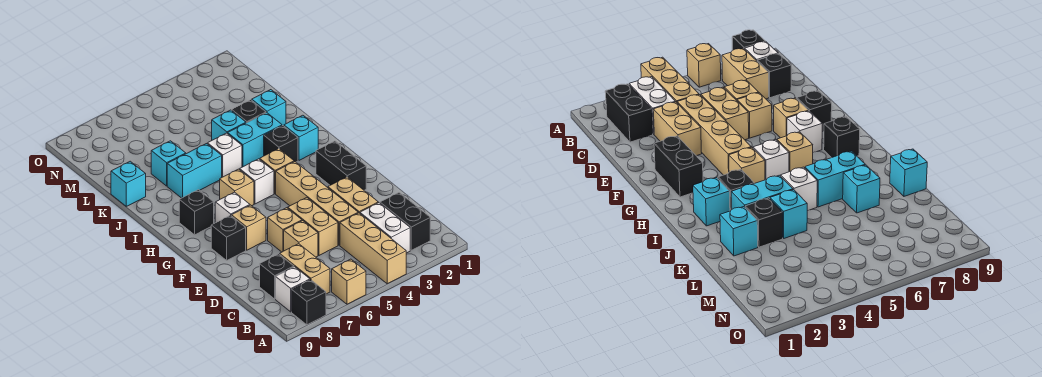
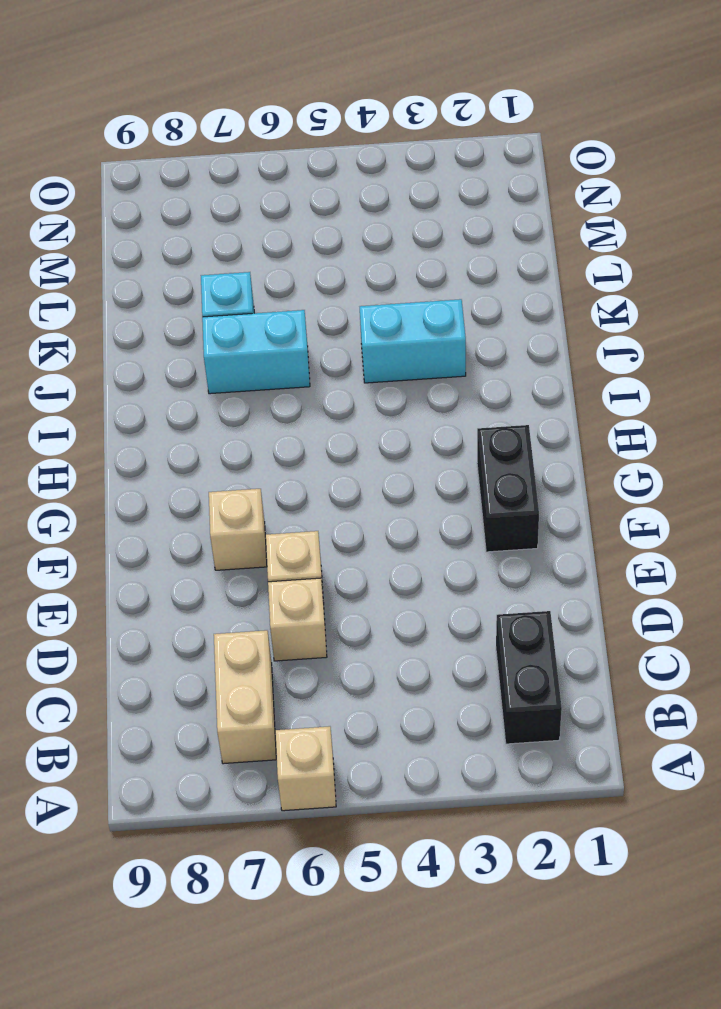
none -> tan brick A4:C4 level 1
none -> black brick A8 level 1
none -> white brick B3:C3 level 1
none -> white brick B8 level 1

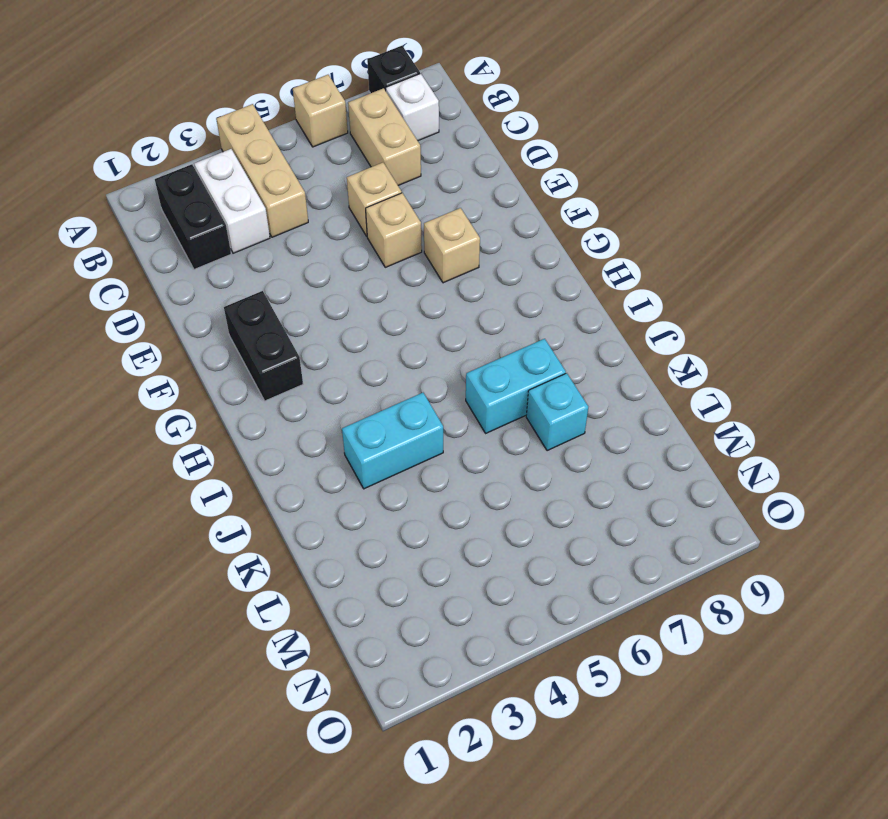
none -> black brick C8 level 1
none -> tan brick D3:E3 level 1
none -> tan brick D4:G4 level 1
none -> tan brick D5:E5 level 1

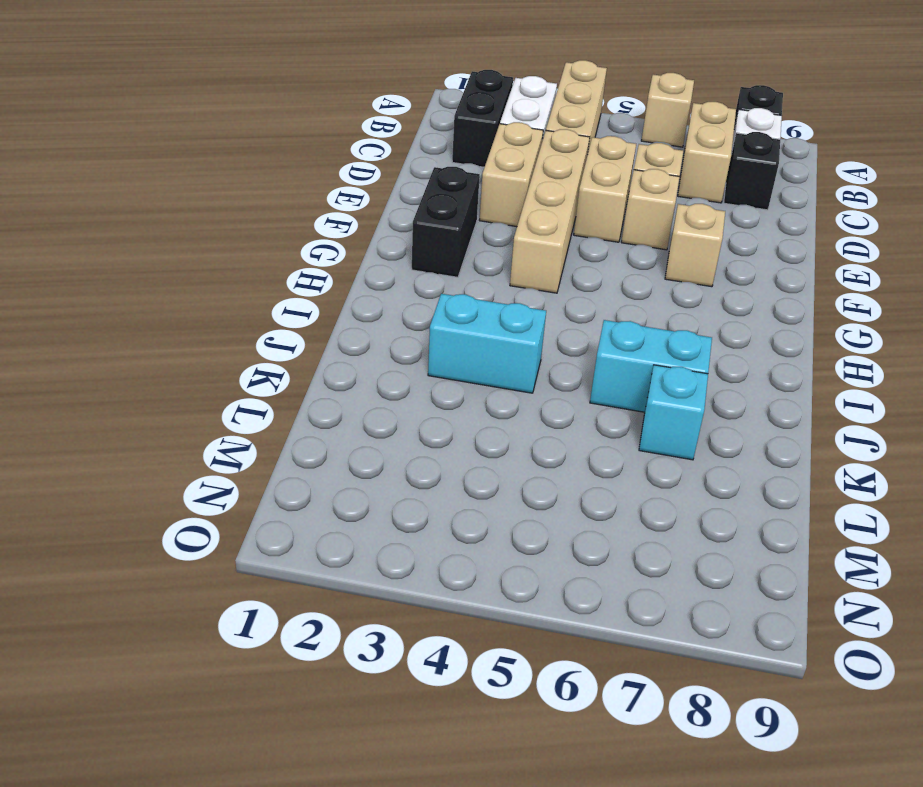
none -> black brick F8 level 1
none -> white brick G7 level 1
none -> tan brick H4 level 1
none -> white brick H5 level 1

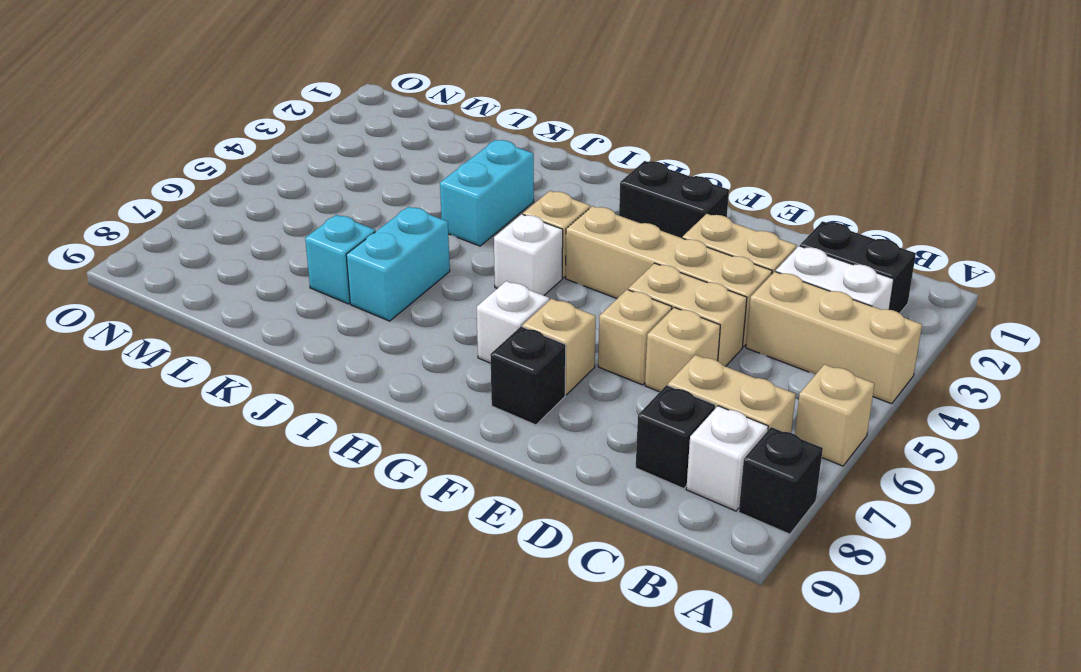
none -> tan brick H6 level 1
none -> black brick H8 level 1
none -> cyan brick I2 level 1
none -> black brick I3 level 1

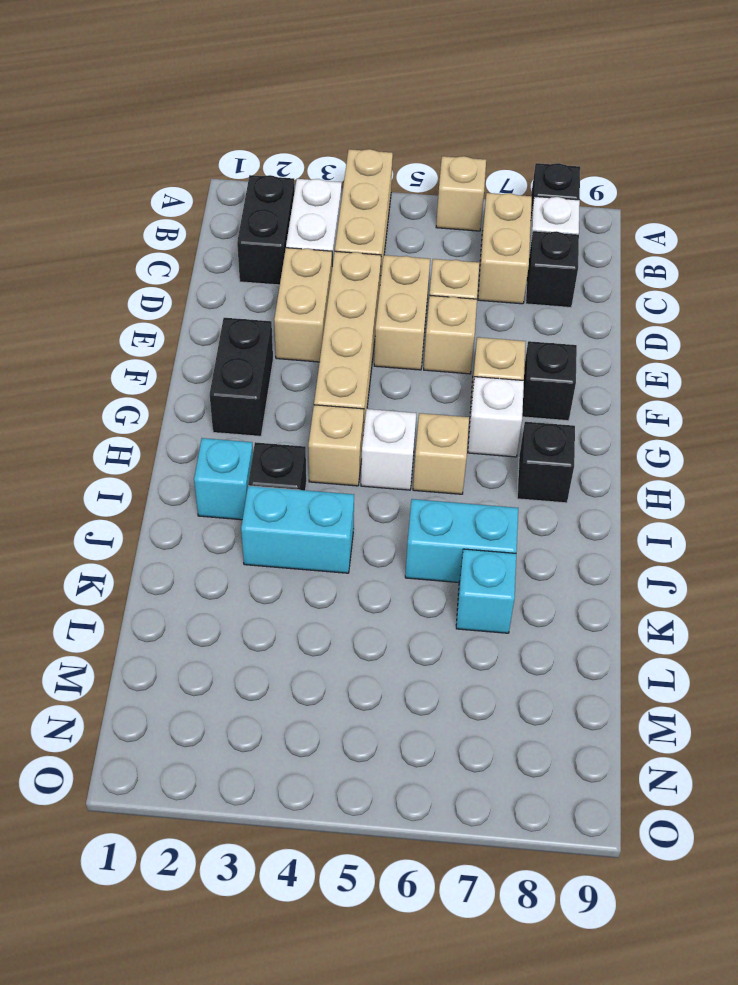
none -> white brick J5 level 1
none -> cyan brick K2 level 1
none -> black brick K3 level 1
none -> cyan brick K4 level 1

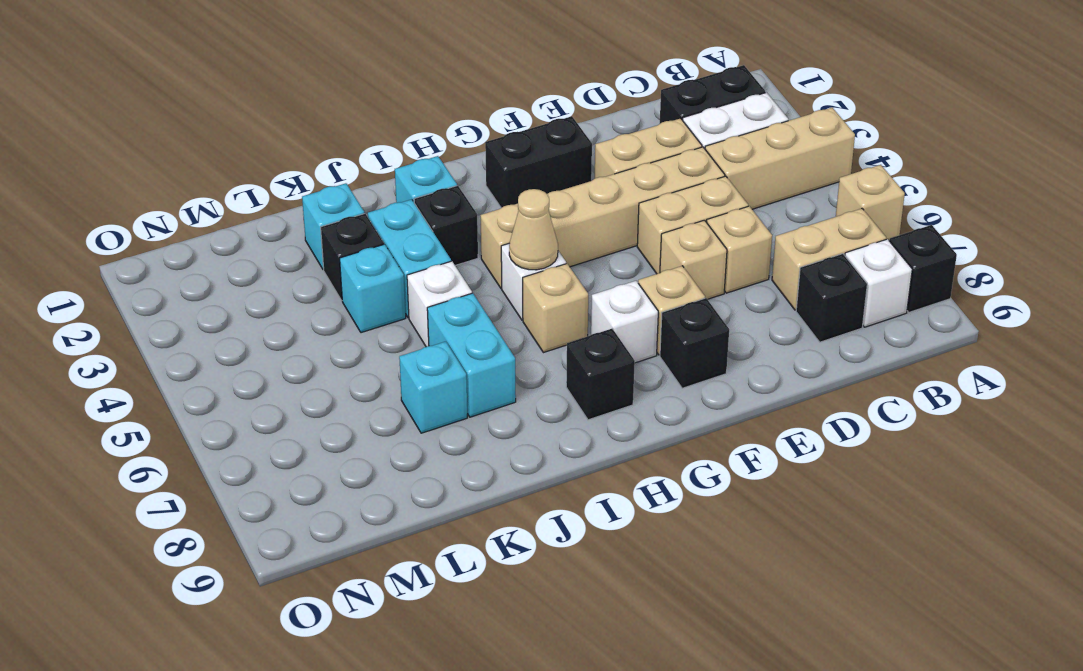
tan cone H5 level 2 -> none
none -> cyan brick K9 level 1

